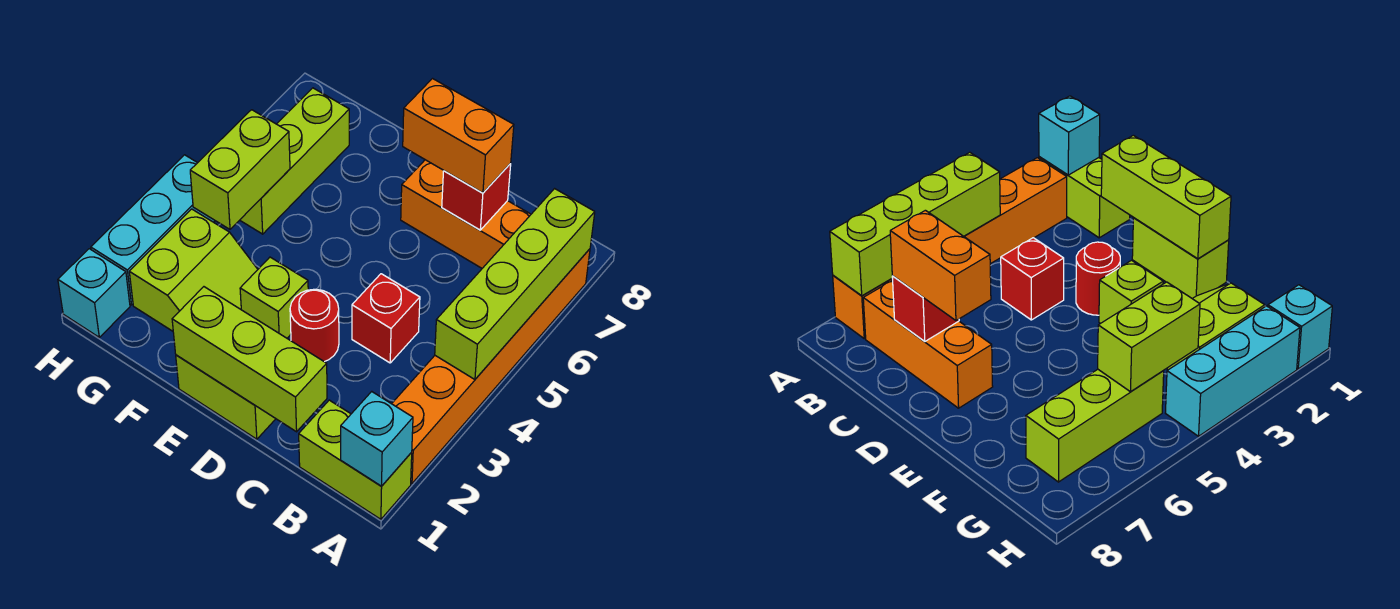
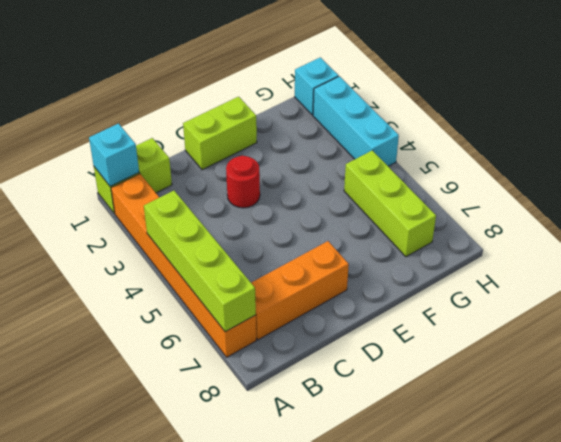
none -> red brick C4 level 1
none -> lime brick E3 level 1
none -> lime slope F2:G3 level 1 top G

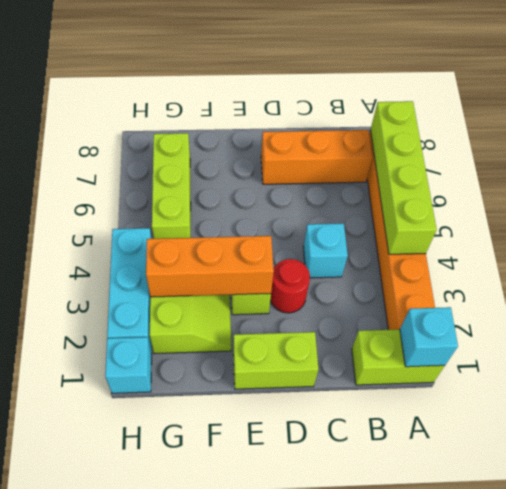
cyan brick C4 level 1 -> red brick C4 level 1
orange brick E3:G3 level 2 -> none
none -> lime brick C1:E1 level 2
none -> red brick C7 level 2
none -> lime brick G4:G5 level 2

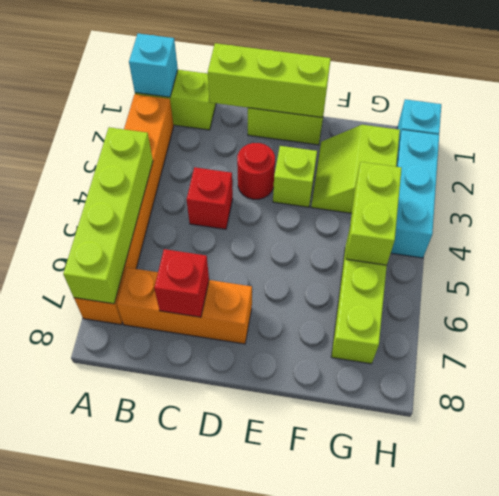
none -> orange brick C7:D7 level 3

